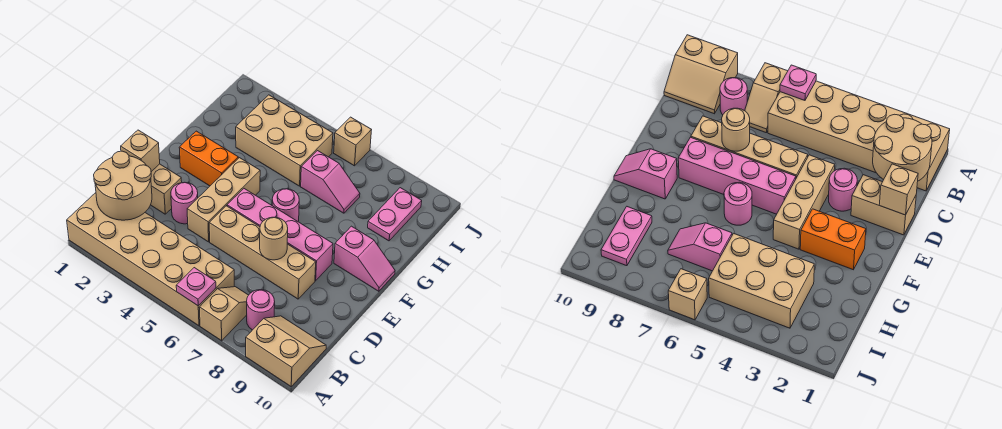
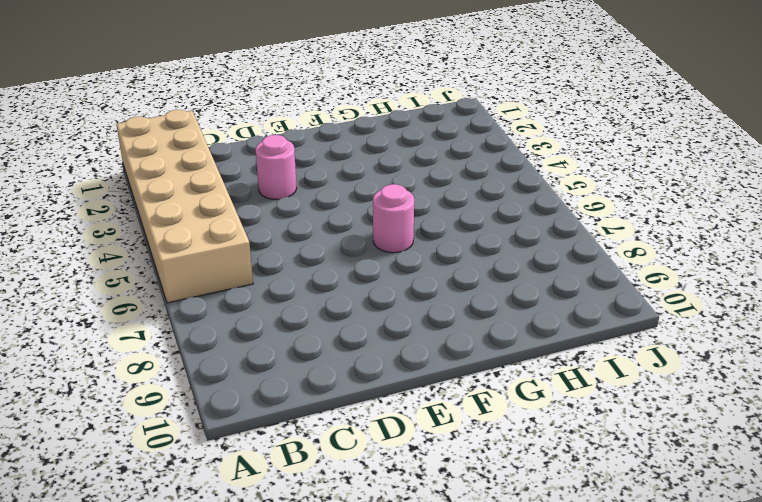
none -> tan slope A7:B7 level 1 top A
none -> tan slope A9:B10 level 1 top A
none -> pink round brick B8 level 1

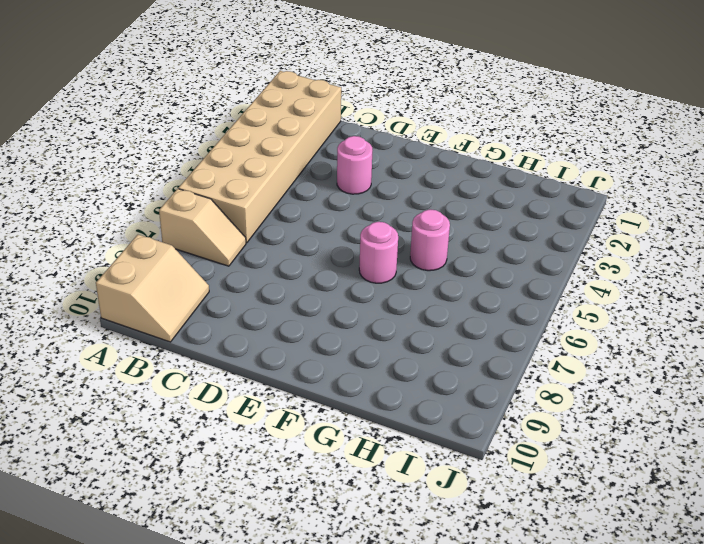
pink round brick G5 level 1 -> pink round brick B8 level 1
none -> tan brick D1:D2 level 1
none -> tan brick D4:F4 level 1
none -> tan brick D5:D8 level 1

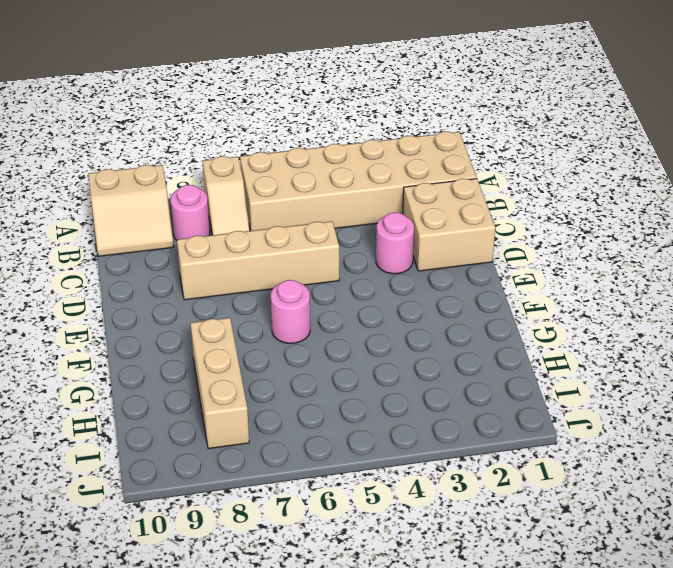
tan brick C1:D2 level 1 -> tan brick D1:D2 level 1
tan brick G8:I8 level 1 -> tan brick D4:F4 level 1
none -> pink brick E5:E8 level 1
none -> orange brick F2:F3 level 1
none -> pink slope F9:F10 level 1 top 9

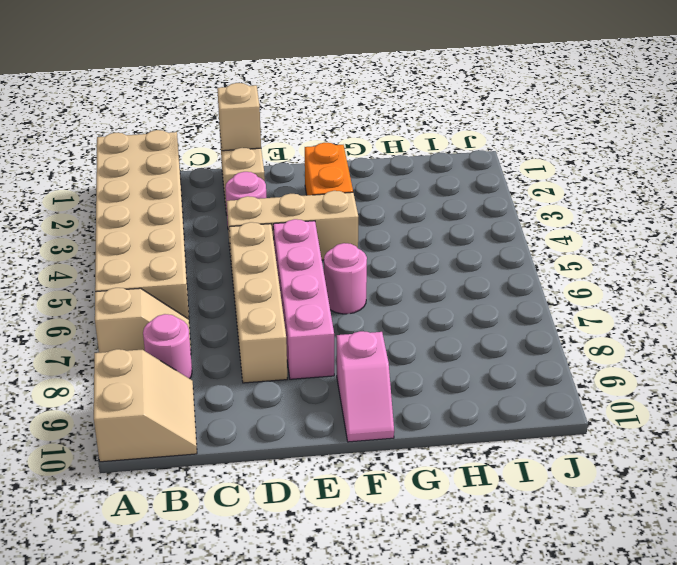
none -> tan brick H3:I5 level 1
none -> pink slope H6:H7 level 1 top 6
none -> pink plate H9:I9 level 1

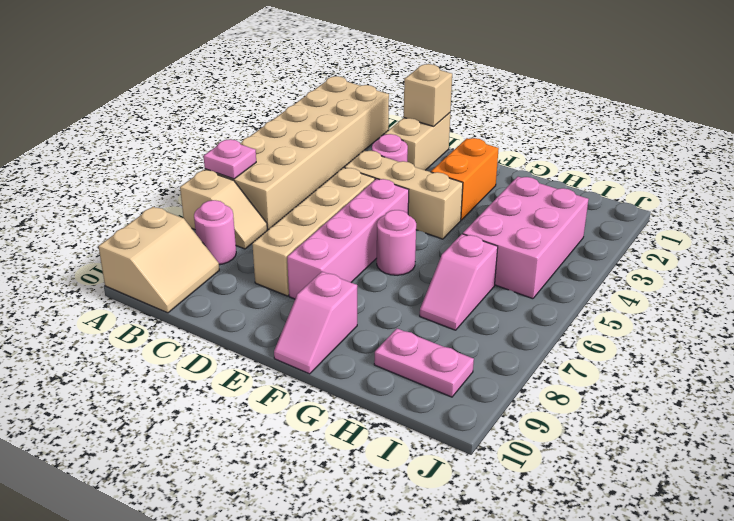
pink brick H3:I5 level 1 -> tan brick H3:I5 level 1
none -> tan brick J6 level 1
none -> tan round brick B1:C2 level 2
none -> tan round brick D7 level 2

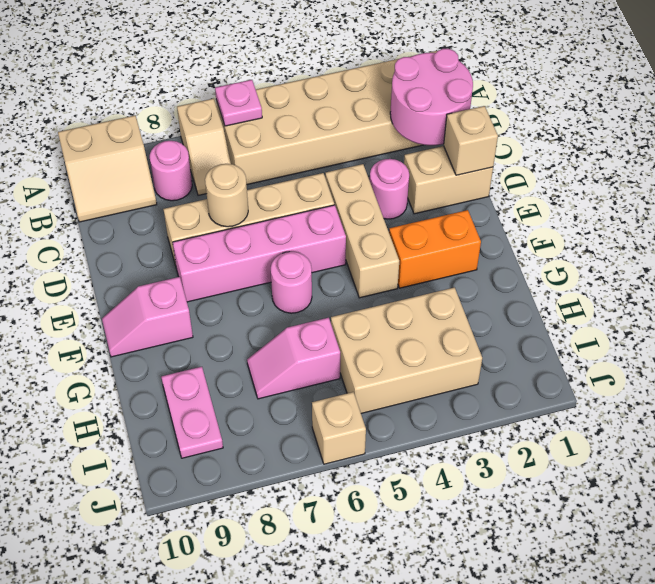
pink round brick B1:C2 level 2 -> tan round brick B1:C2 level 2

